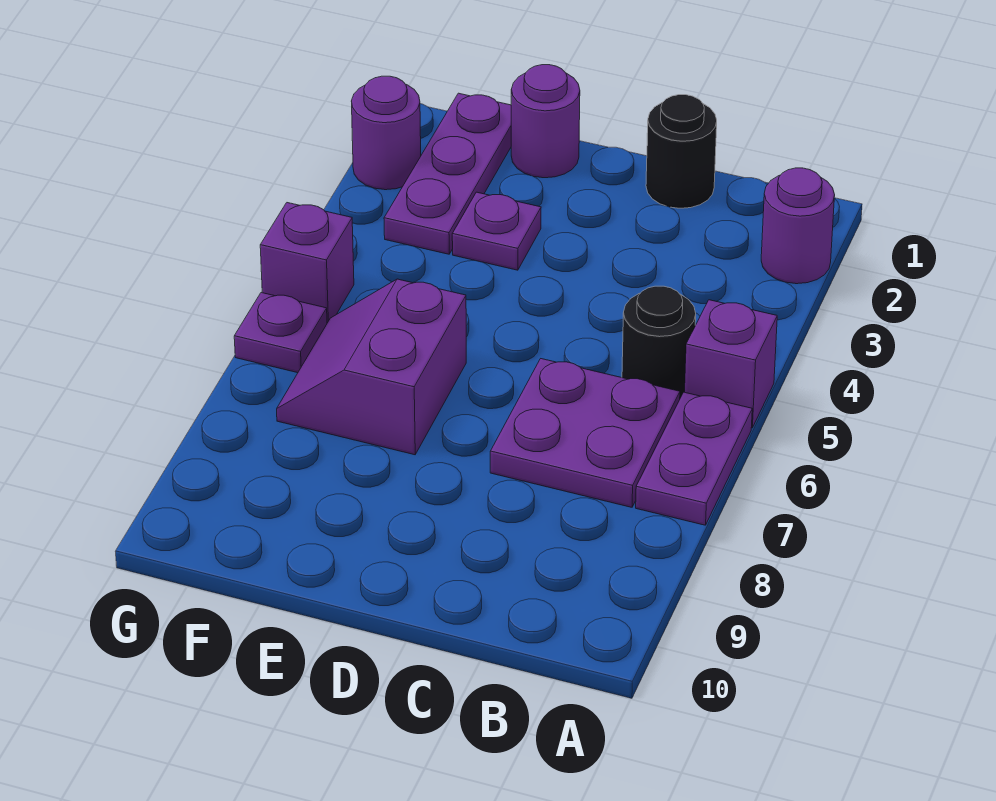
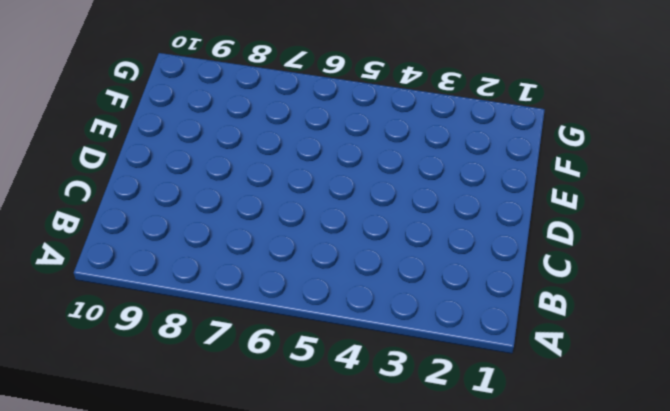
none -> purple round brick A2 level 1
none -> purple brick A5 level 1
none -> purple plate A6:A7 level 1

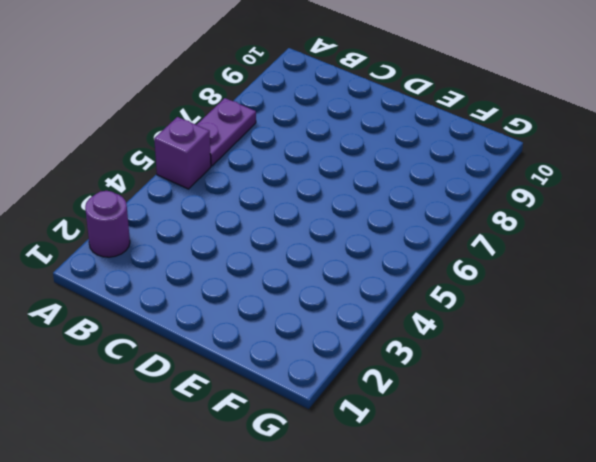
none -> black round brick B5 level 1
none -> purple plate B6:C7 level 1
none -> black round brick C1 level 1

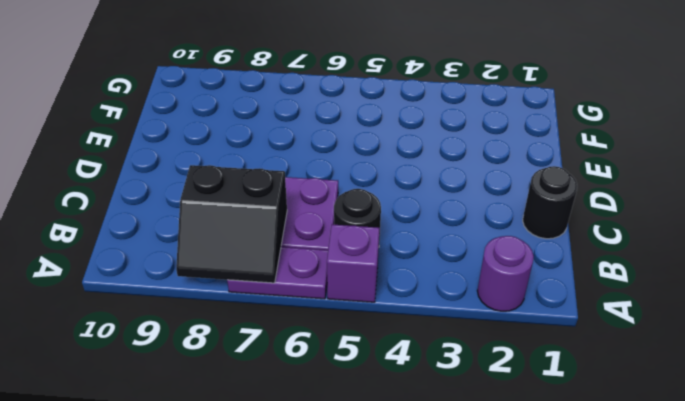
black slope A7:B8 level 2 top B -> none
none -> purple round brick E1 level 1
none -> purple plate E3 level 1
none -> purple slope E6:F7 level 1 top E

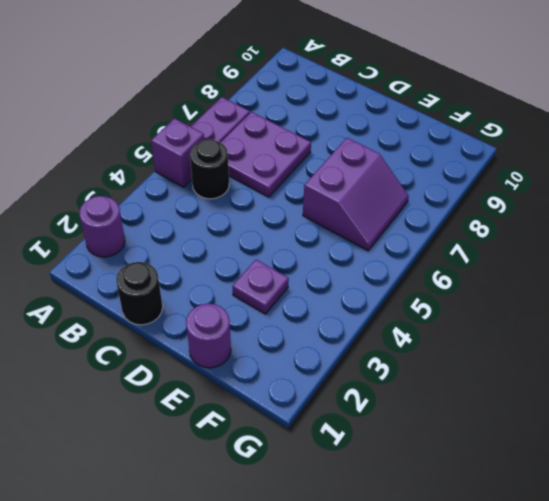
none -> purple plate F1:F3 level 1
none -> purple round brick G2 level 1
none -> purple brick G5 level 1

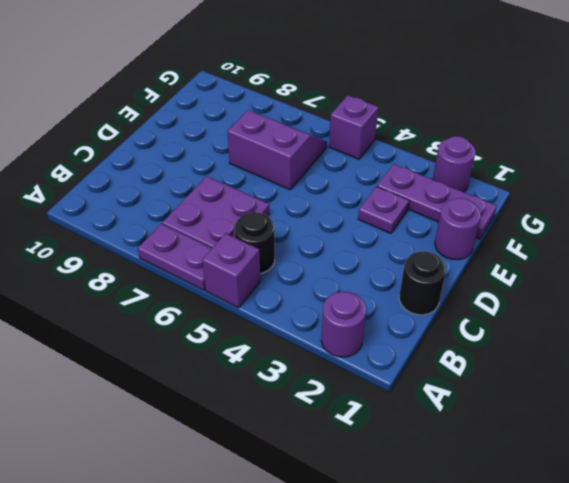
none -> purple plate G6 level 1

